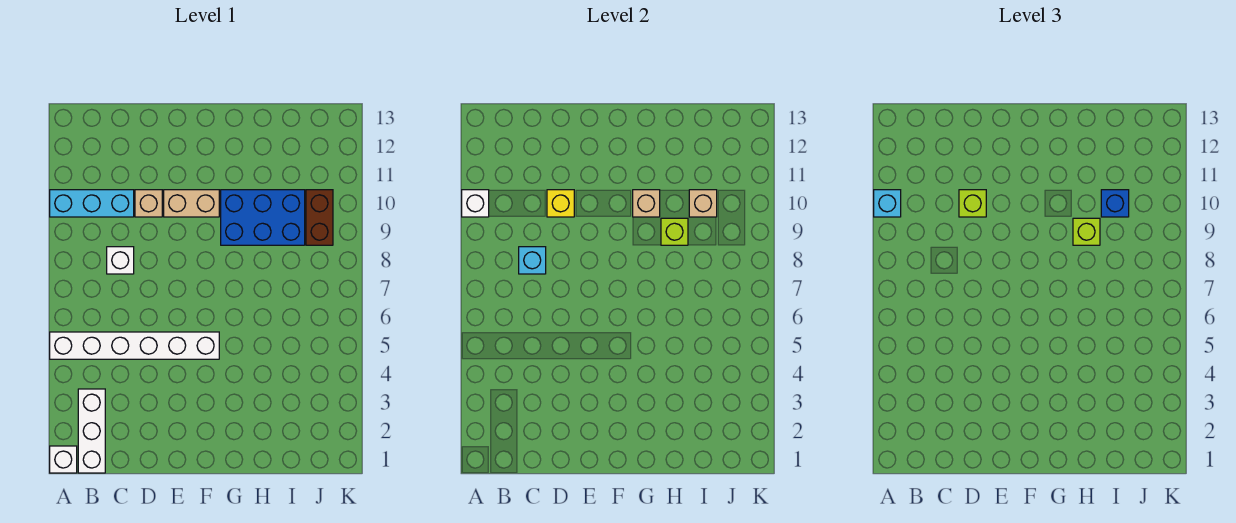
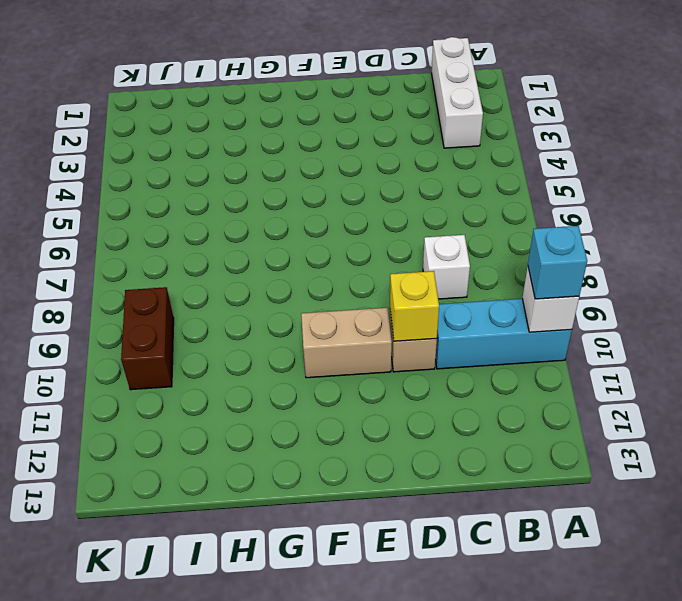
none -> white brick A1 level 1
none -> white brick A5:F5 level 1
none -> blue brick G9:I10 level 1

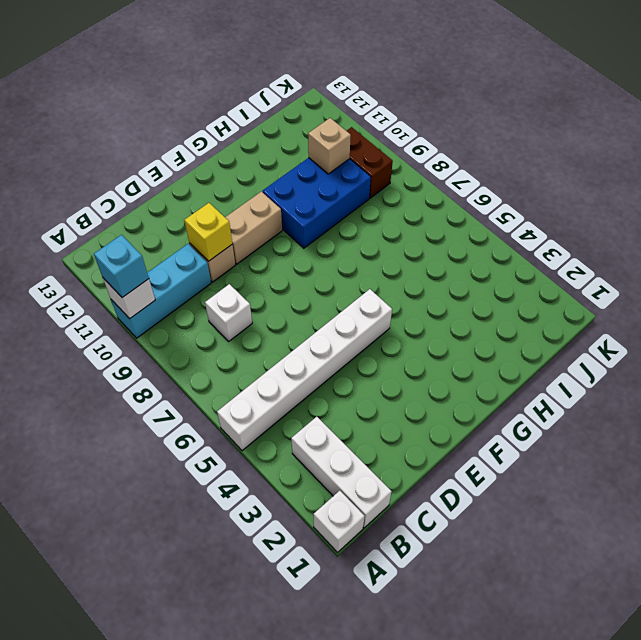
none -> cyan brick C8 level 2
none -> tan brick G10 level 2
none -> lime brick H9 level 2

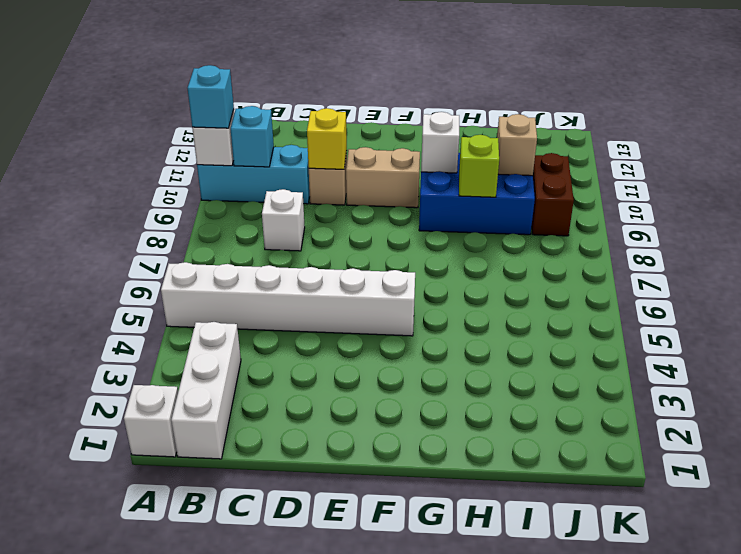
cyan brick B10 level 2 -> cyan brick C8 level 2
white brick G10 level 2 -> tan brick G10 level 2
none -> lime brick D10 level 3
none -> lime brick H9 level 3
none -> blue brick I10 level 3

